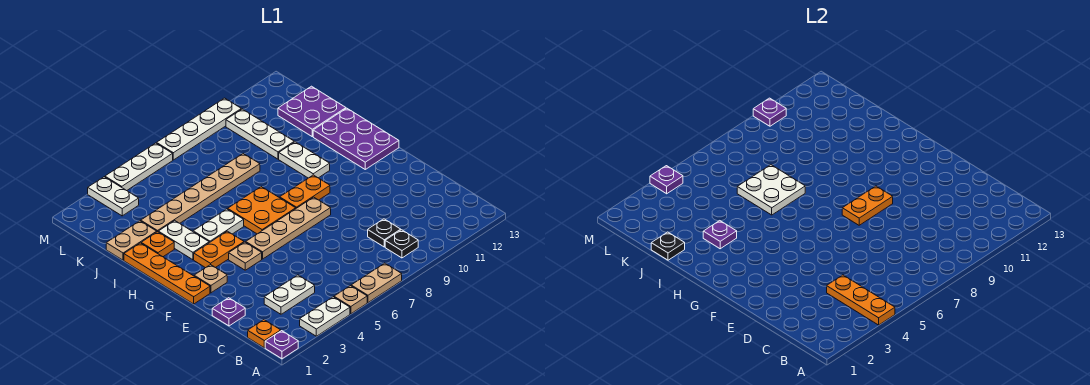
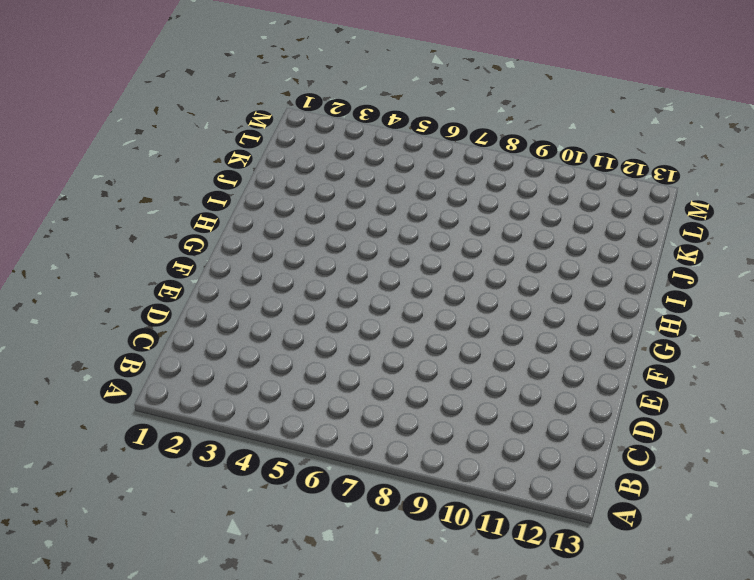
none -> purple plate A1 level 1
none -> white plate A3:A4 level 1
none -> tan plate A5 level 1
none -> tan plate A6:A7 level 1

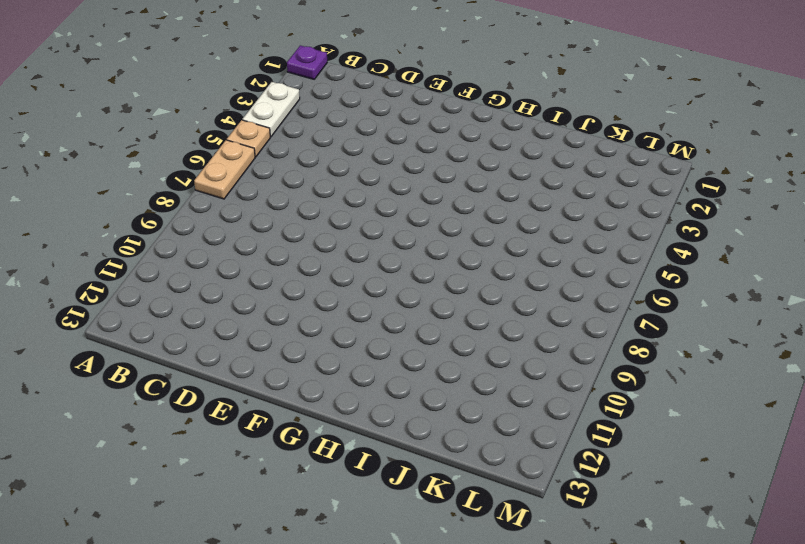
none -> orange plate B1 level 1
none -> black plate B9 level 1
none -> white plate C3:C4 level 1
none -> black plate C9 level 1

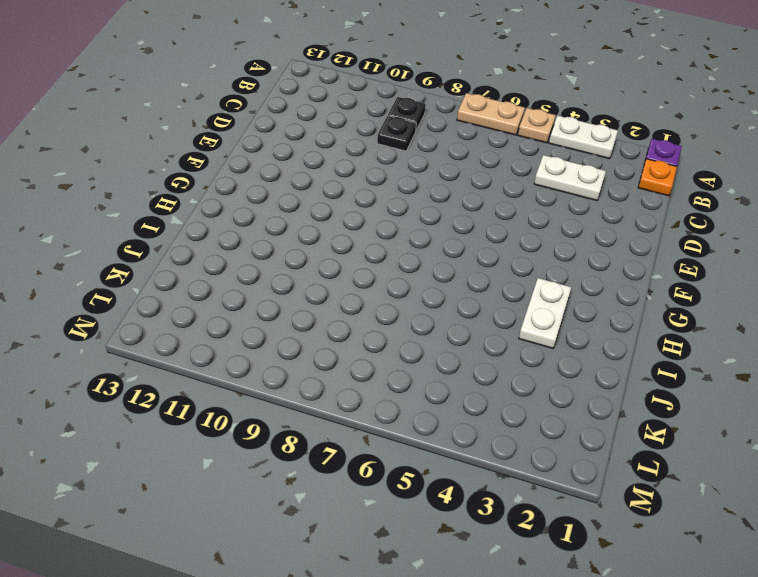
none -> purple plate D1 level 1
none -> orange plate F1:I1 level 1
none -> tan plate F2 level 1
none -> tan plate F4 level 1

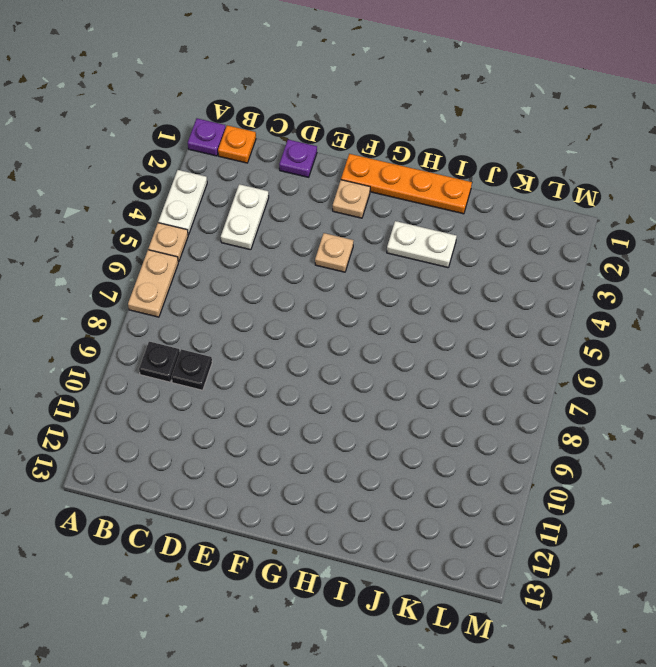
none -> tan plate F5:F8 level 1
none -> orange plate G3:G4 level 1
none -> orange plate G6:H7 level 1
none -> orange plate G8:G9 level 1

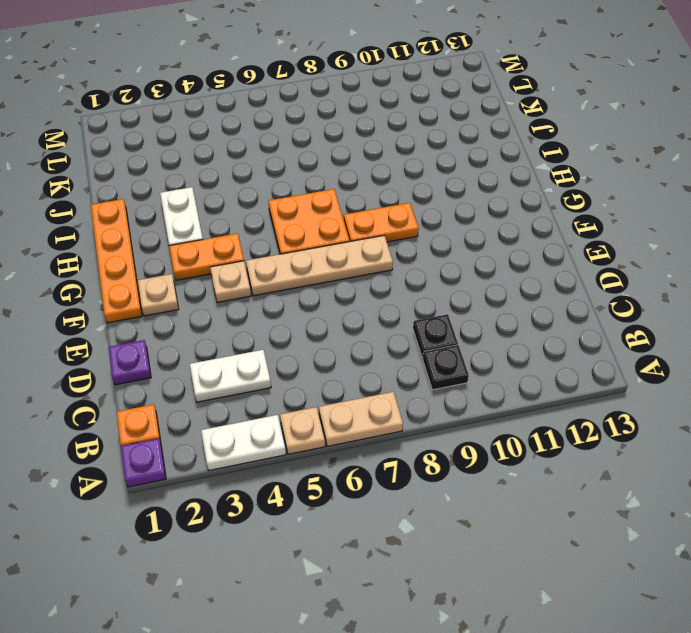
none -> purple plate G12:I13 level 1
none -> white plate H4:H5 level 1
none -> white plate H10:I10 level 1
none -> orange plate I2 level 1

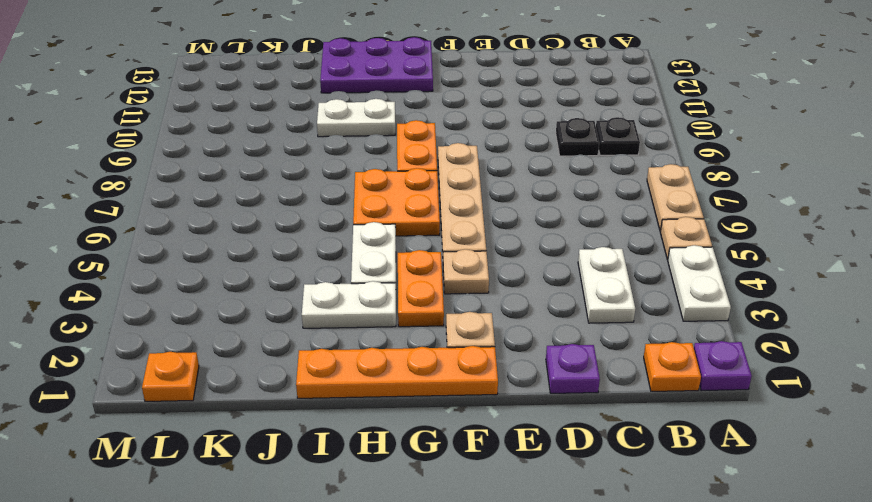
orange plate L1 level 1 -> orange plate I2 level 1
none -> tan plate J1:J2 level 1
none -> tan plate J3:J8 level 1
none -> white plate J10:L10 level 1
none -> purple plate J12:K13 level 1

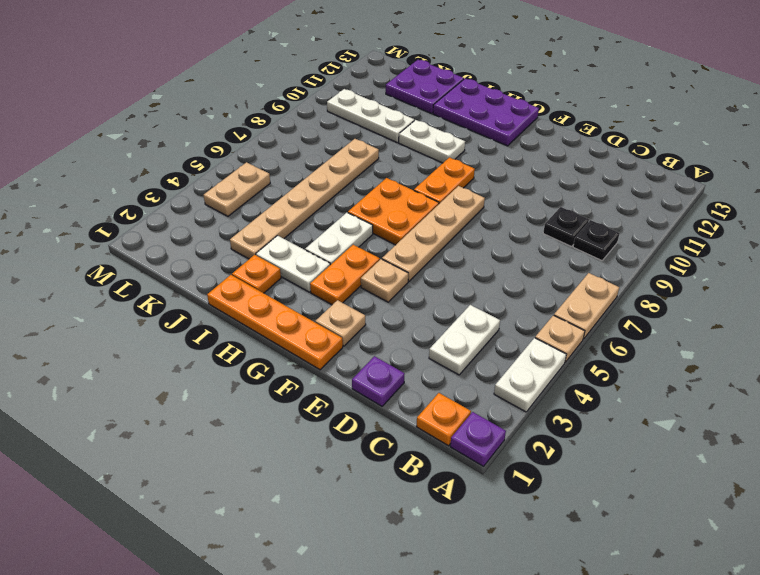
tan plate L4:L5 level 1 -> tan plate J1:J2 level 1
none -> white plate L3:M3 level 1
none -> white plate M4:M6 level 1
none -> white plate M7:M10 level 1
none -> orange plate A4:C4 level 2

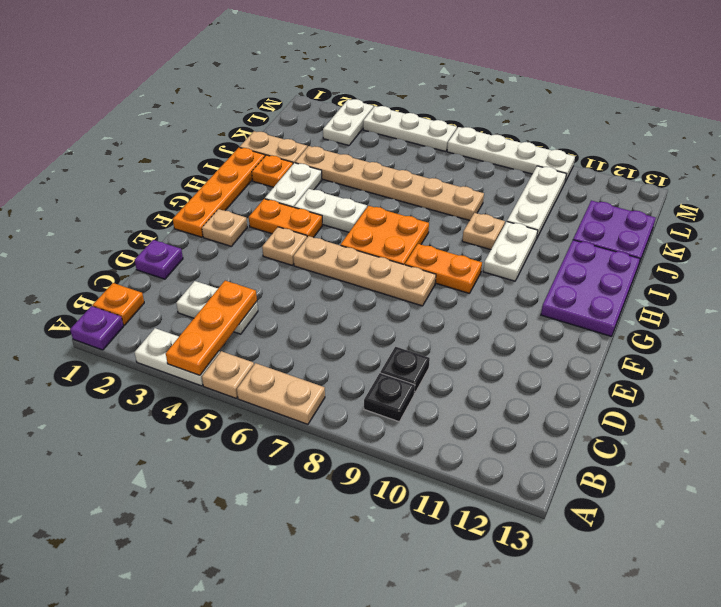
tan plate I9 level 1 -> none
none -> orange plate F8:F9 level 2
none -> purple plate I3 level 2
none -> white plate I6:J7 level 2
none -> black plate J1 level 2

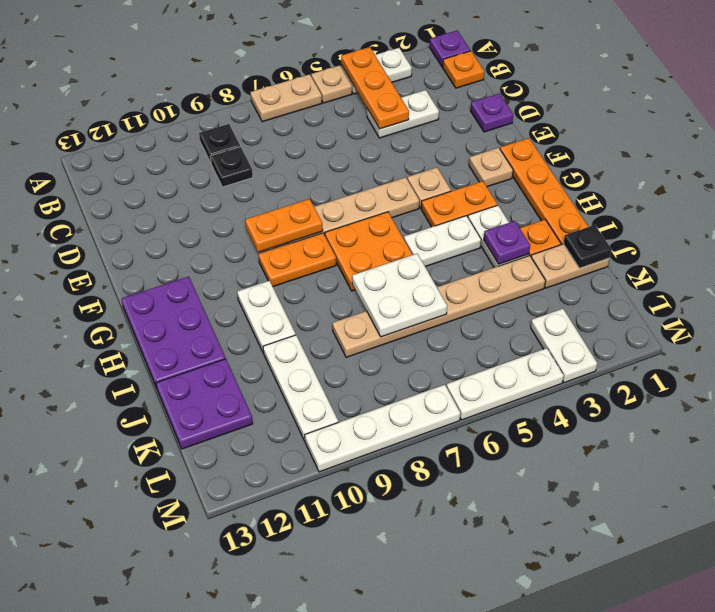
none -> purple plate M4 level 2
none -> purple plate M10 level 2

